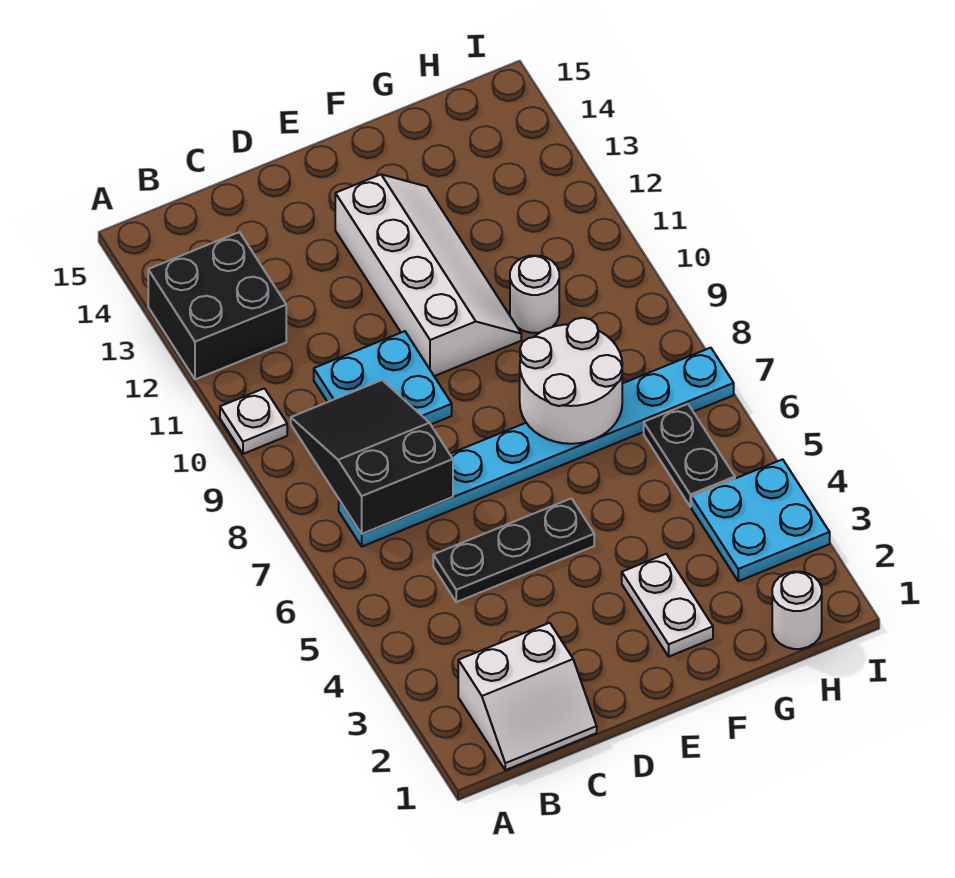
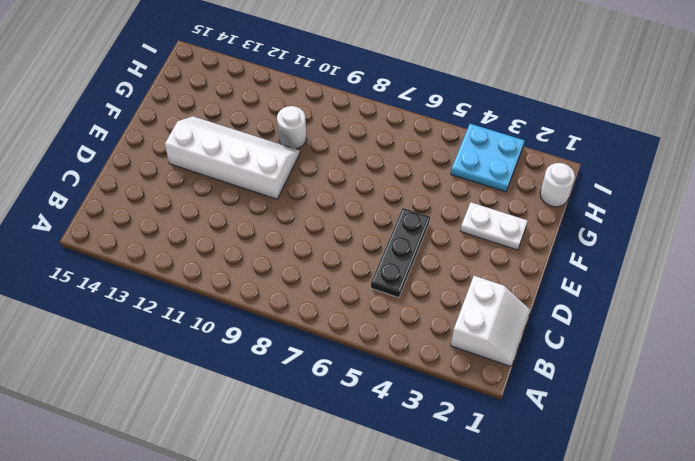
none -> white plate A10 level 1
none -> black brick A12:B13 level 1
none -> cyan plate B7:I7 level 1

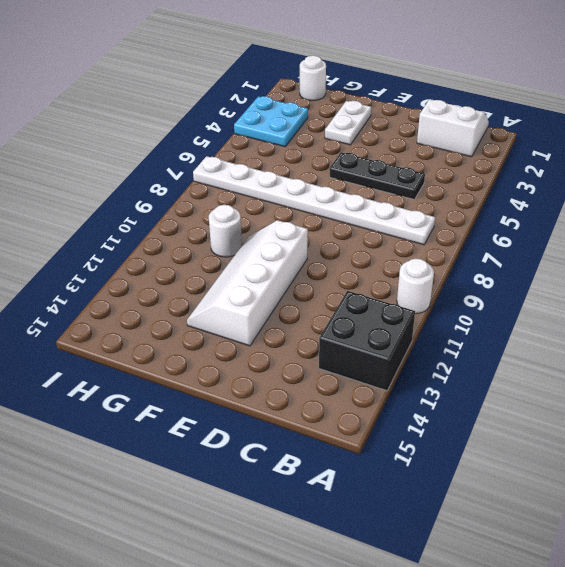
white round brick A10 level 1 -> white plate A10 level 1
white plate B7:I7 level 1 -> cyan plate B7:I7 level 1
none -> cyan plate C9:D10 level 1
none -> black plate H5:H6 level 1
none -> black slope B7:C9 level 2 top 7

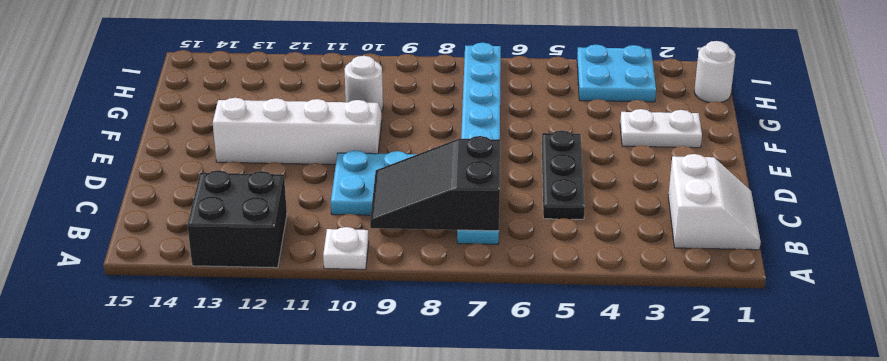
none -> black plate H5:H6 level 1
none -> white round brick F7:G8 level 2

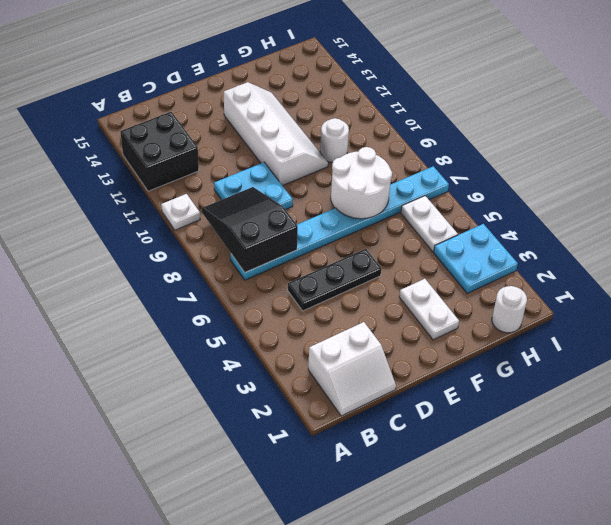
white plate H5:H6 level 1 -> black plate H5:H6 level 1

